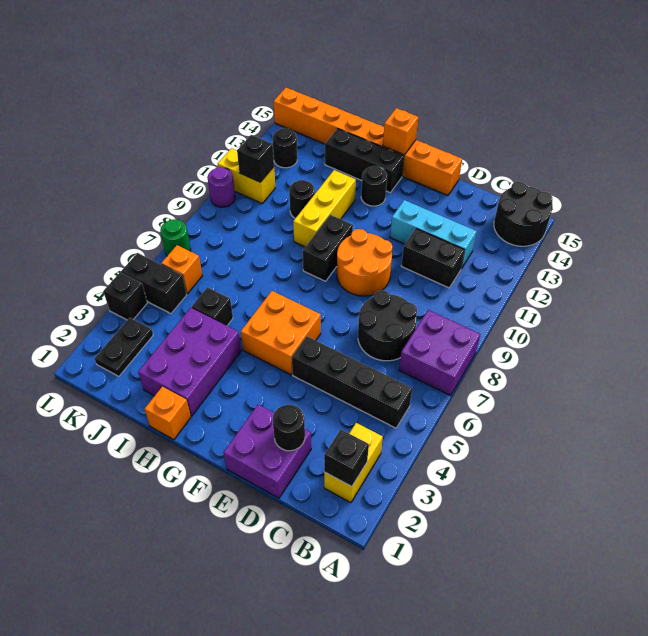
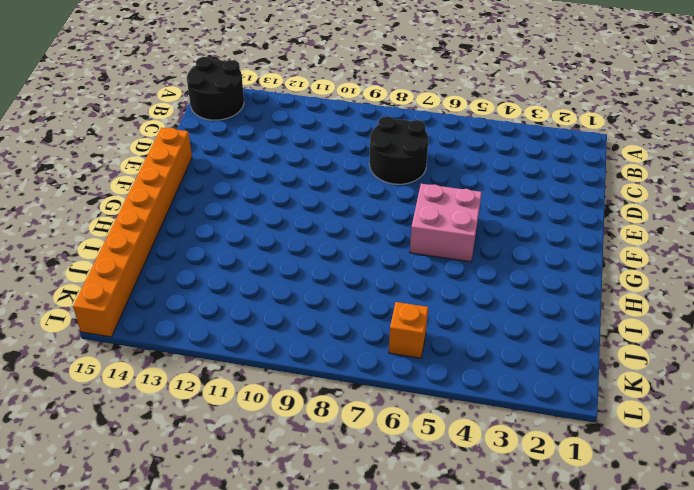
pink brick F5:G6 level 1 -> orange brick F5:G6 level 1
none -> purple brick A7:B8 level 1
none -> yellow brick B2:B3 level 1
none -> black brick B5:E5 level 1
none -> black brick C11:D11 level 1

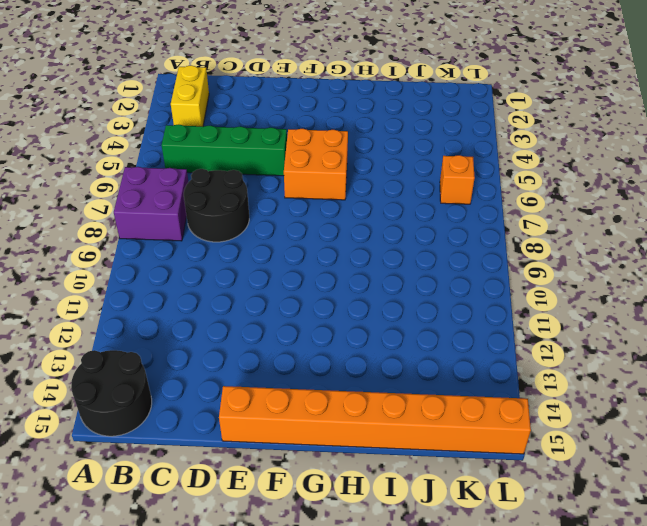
green brick B5:E5 level 1 -> black brick B5:E5 level 1
none -> black brick C11:D11 level 1
none -> cyan brick C12:E12 level 1
none -> purple brick D1:E2 level 1
none -> orange round brick E9:F10 level 1

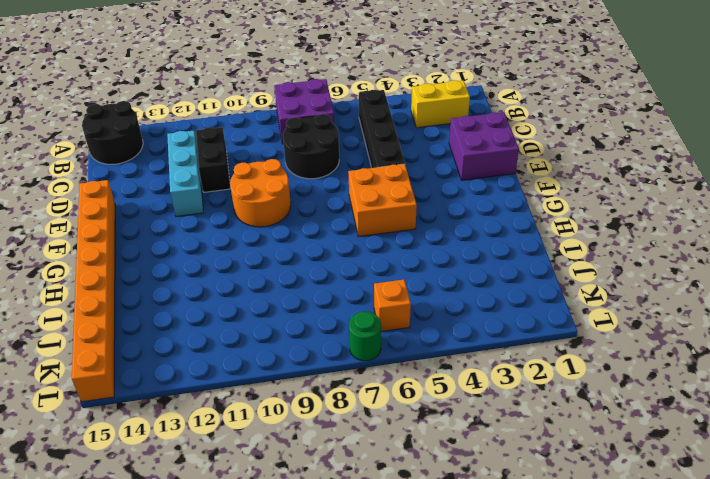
none -> black brick G9:G10 level 1
none -> black round brick G13 level 1
none -> black brick G14:I14 level 1
none -> orange brick H1 level 1

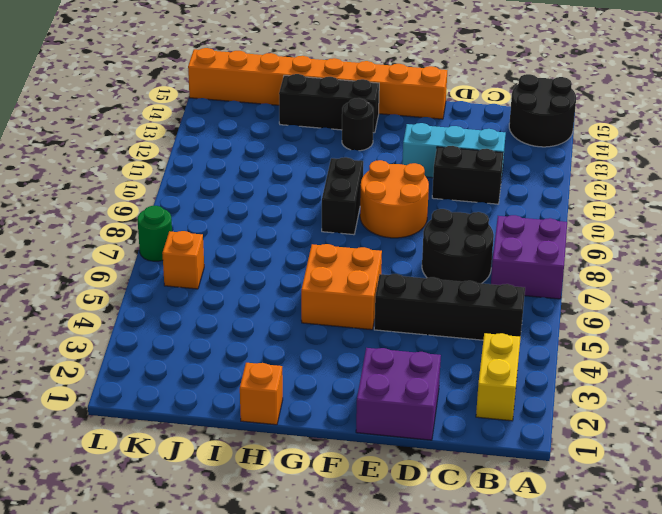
none -> purple brick H2:I4 level 1
none -> yellow brick H10:H12 level 1
none -> black brick I5 level 1
none -> black round brick I11 level 1

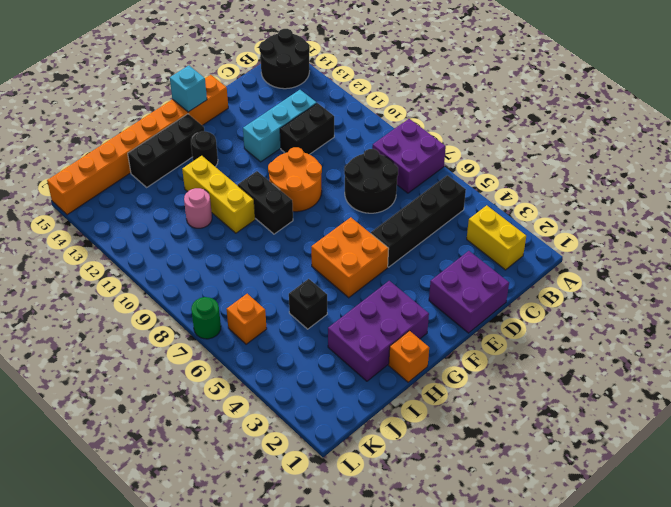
cyan brick F15 level 2 -> none
purple brick G2:I3 level 1 -> purple brick H2:I4 level 1
pink round brick I11 level 1 -> black round brick I11 level 1
none -> black plate K2:K3 level 1
none -> black brick K5:L5 level 1
none -> yellow brick K11:L11 level 1
none -> black round brick K13 level 1

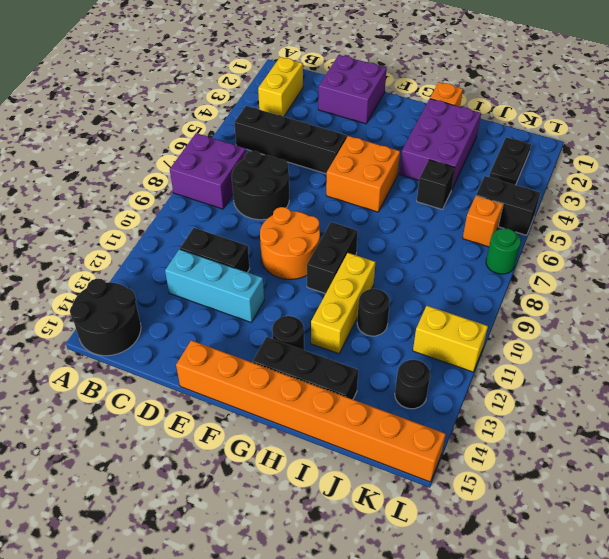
none -> black brick L4 level 1
none -> purple round brick L10 level 1
none -> black brick B2 level 2
none -> black round brick D2 level 2

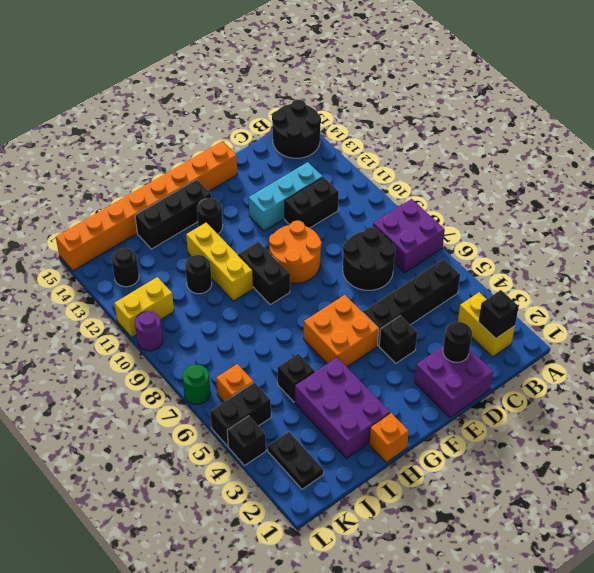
black brick E4 level 1 -> black brick K11 level 2
none -> orange brick G15 level 2

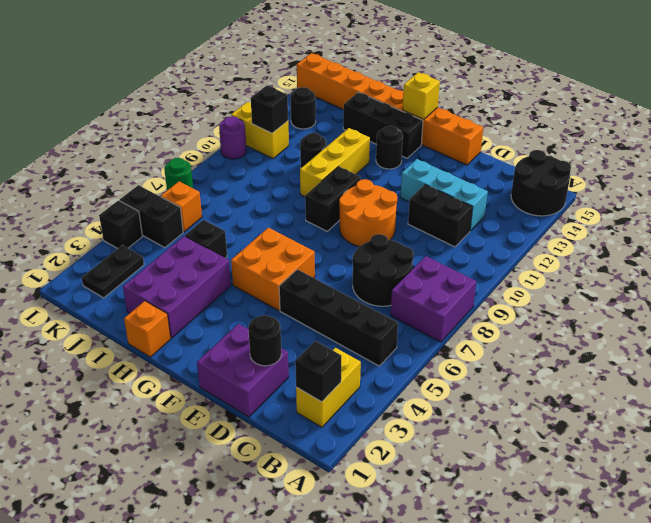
yellow brick G15 level 2 -> orange brick G15 level 2

